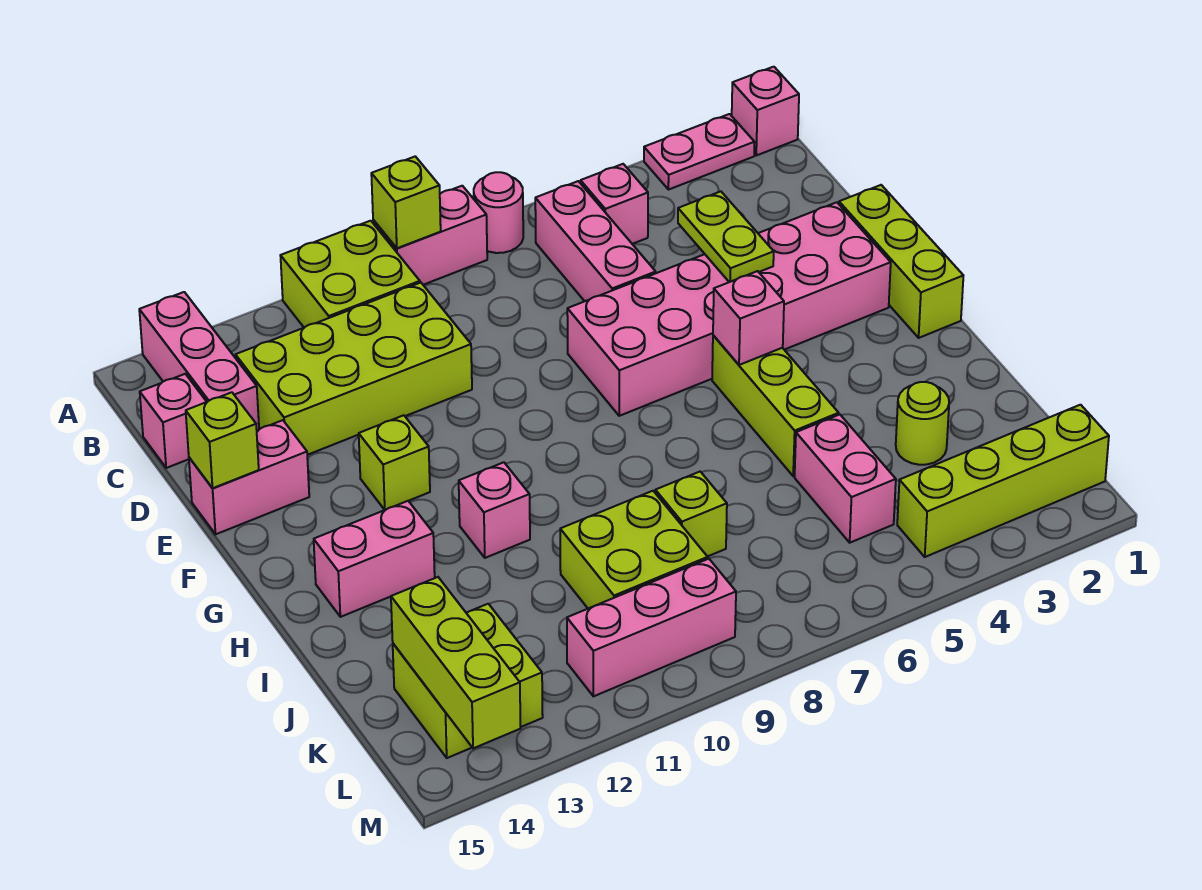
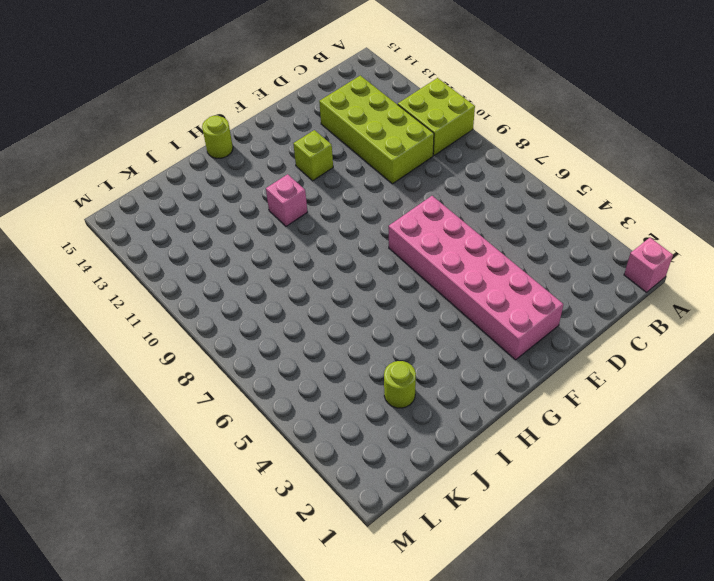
lime round brick H15 level 1 -> none
none -> pink plate A2:A3 level 1
none -> pink round brick A7 level 1
none -> pink brick A8:A9 level 1

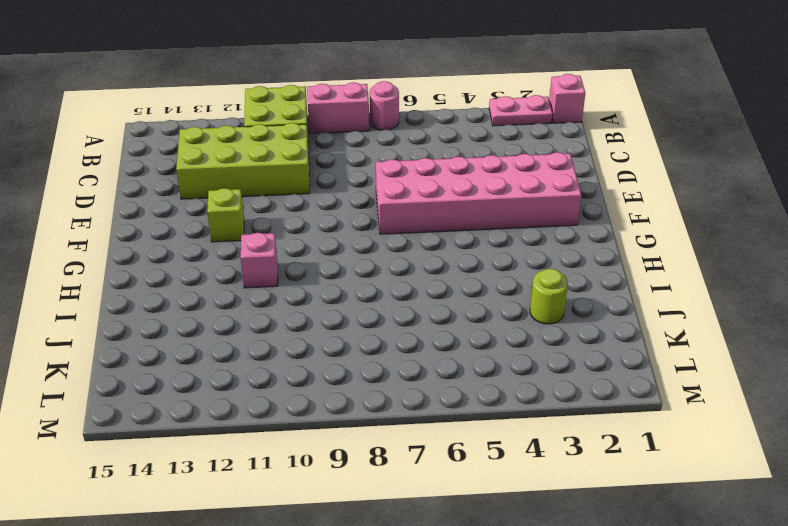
none -> pink brick A14:C14 level 1
none -> pink brick B5 level 1
none -> pink brick B6:D6 level 1

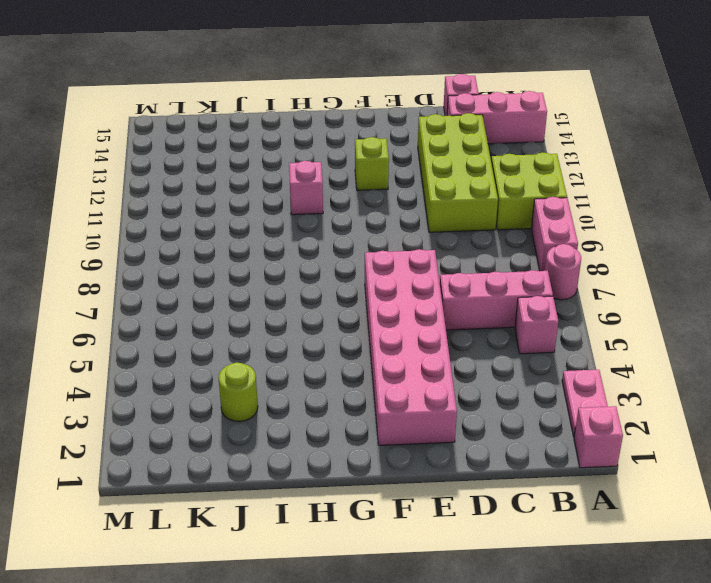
none -> lime brick E1:G1 level 1
none -> pink brick E14:E15 level 1
none -> lime brick G5:I5 level 1

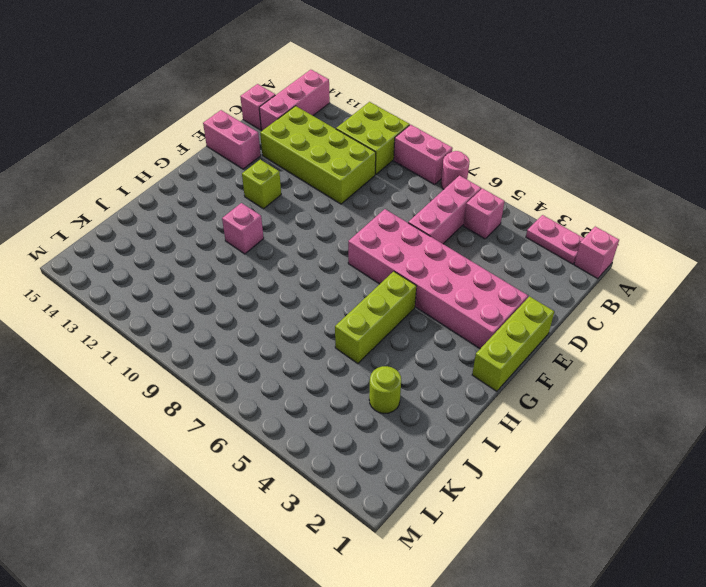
none -> pink brick H13:H14 level 1
none -> pink brick J5:K5 level 1
none -> lime brick J8 level 1

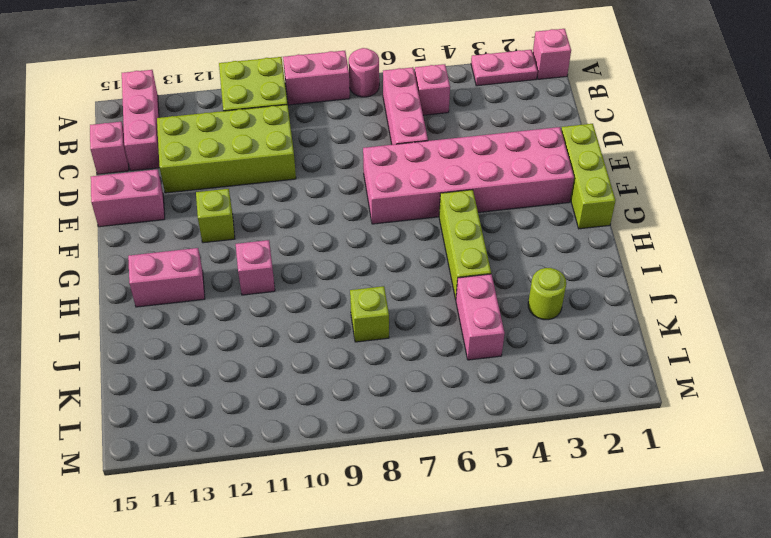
none -> lime brick J9:K10 level 1
none -> lime brick K13:L14 level 1
none -> lime brick L1:L4 level 1

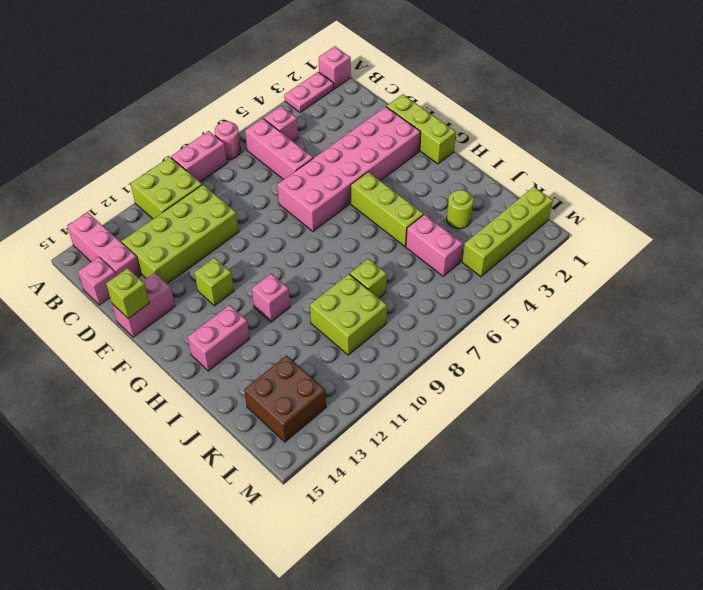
brown brick K13:L14 level 1 -> lime brick K13:L14 level 1
none -> pink brick L9:L11 level 1
none -> lime brick A9 level 2
none -> lime plate D4:E4 level 2

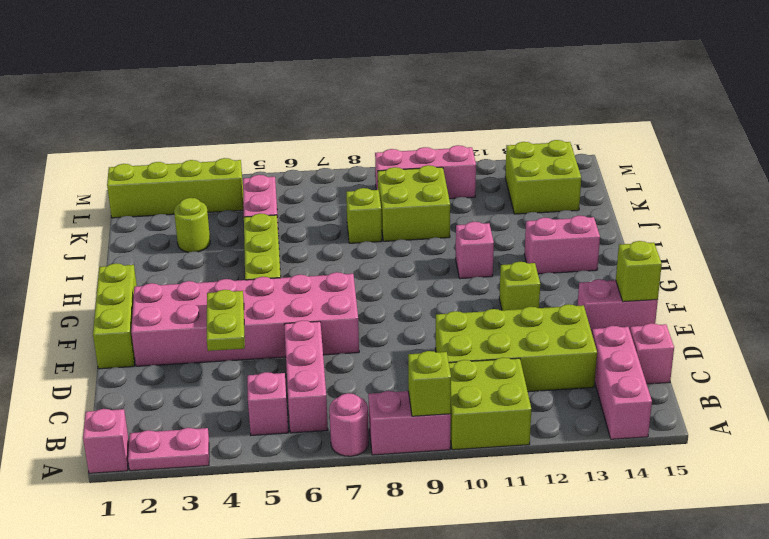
none -> pink brick G5 level 2
none -> lime brick K14:M14 level 2

